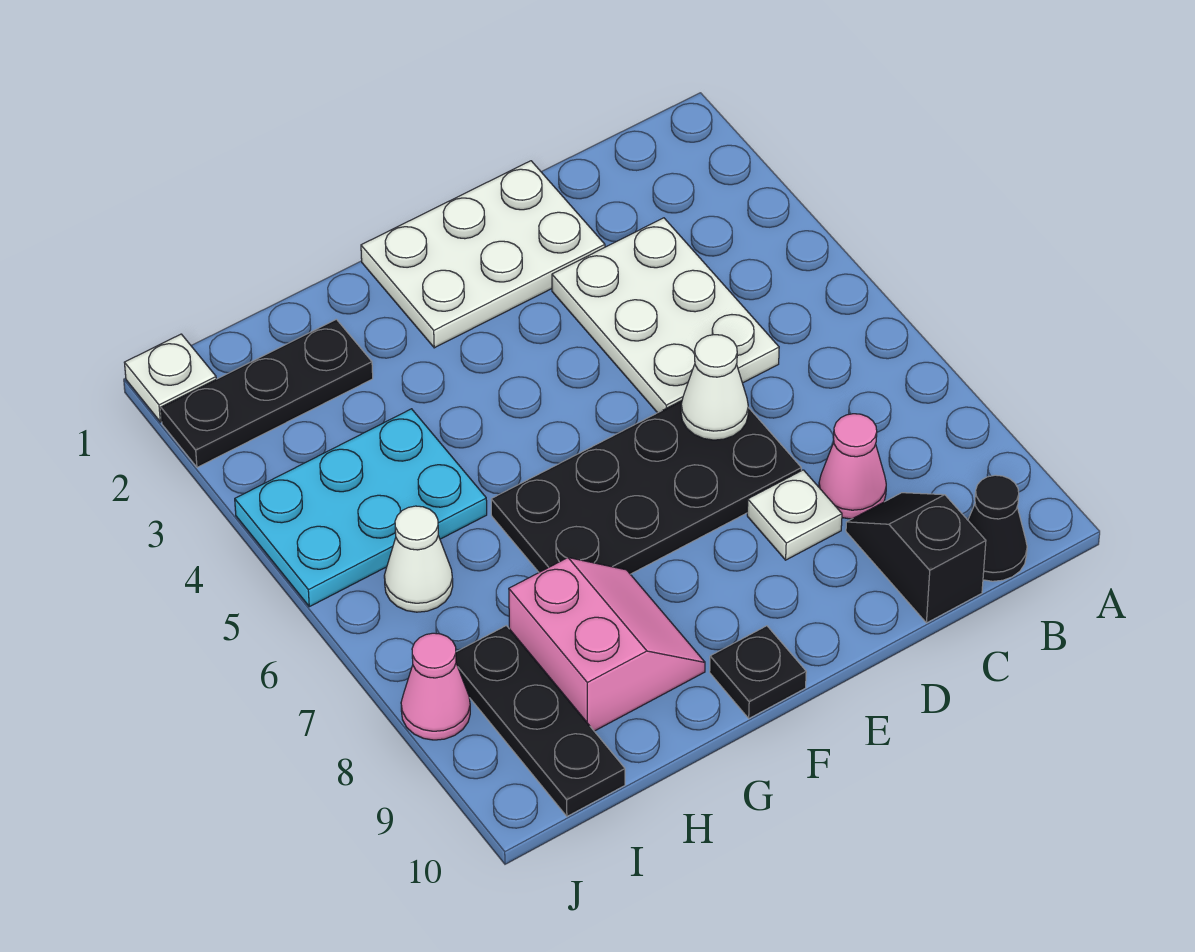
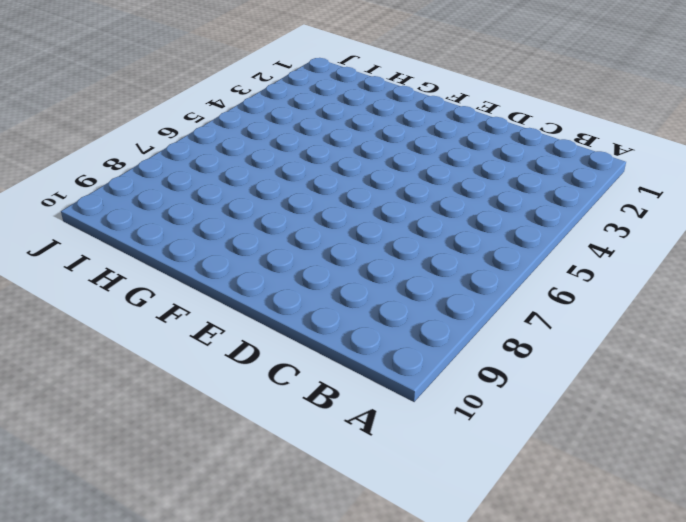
none -> black cone B10 level 1
none -> white plate C3:D5 level 1
none -> pink cone C8 level 1

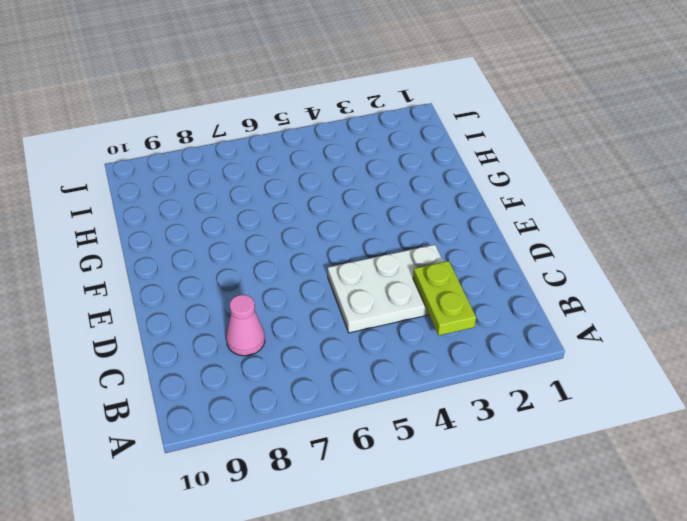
lime plate B3:C3 level 2 -> none
none -> black cone B10 level 1
none -> black slope C9:C10 level 1 top 10
none -> white plate D1:F2 level 1

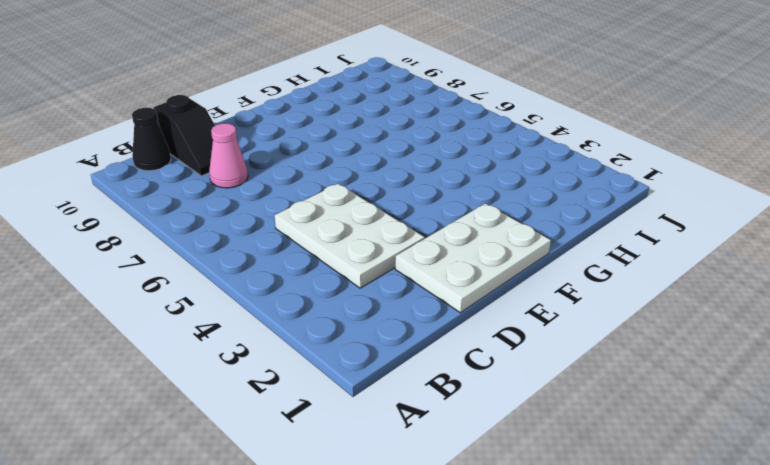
none -> black plate D6:G7 level 1
none -> white plate D8 level 1
none -> black plate F10 level 1

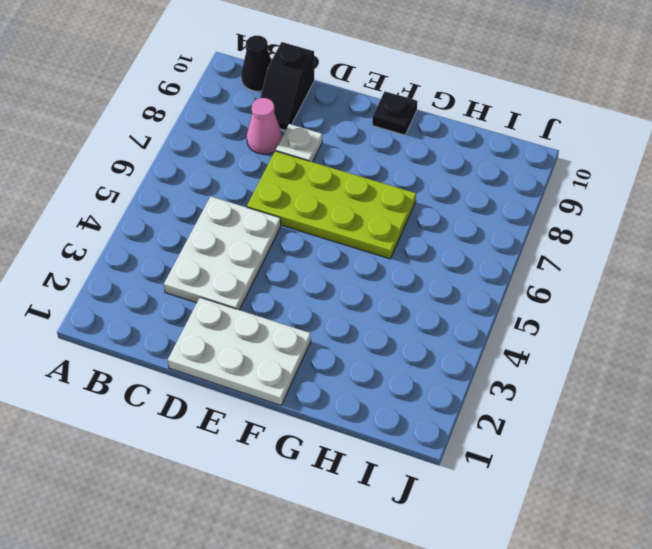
lime plate D6:G7 level 1 -> black plate D6:G7 level 1
none -> pink slope G8:H9 level 1 top H
none -> black plate H2:J2 level 1
none -> cyan plate H4:J5 level 1

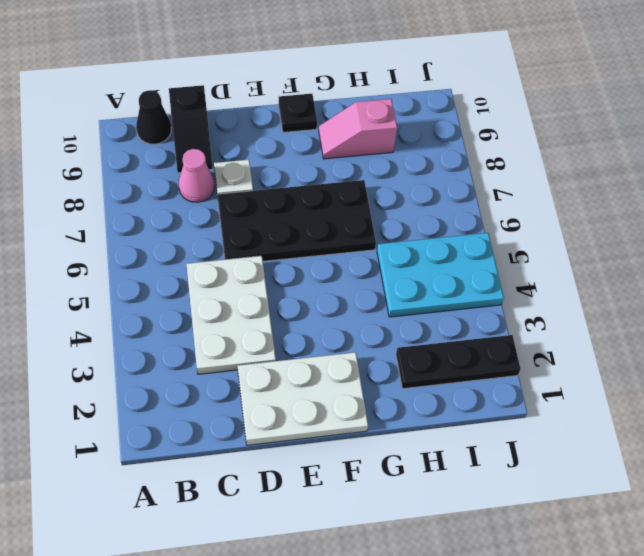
pink slope G9:H9 level 1 top H -> pink slope G8:H9 level 1 top H
none -> white cone I6 level 1
none -> black plate I8:I10 level 1
none -> white plate J1 level 1

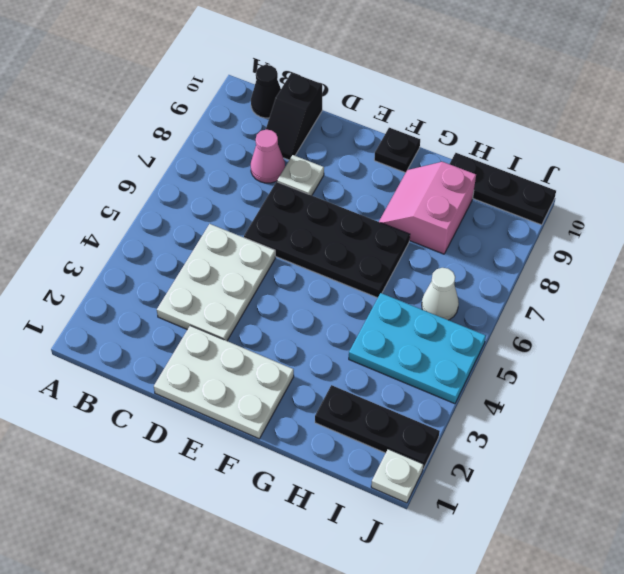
black plate H10:J10 level 1 -> black plate I8:I10 level 1
none -> pink cone J8 level 1
none -> white cone D6 level 2

